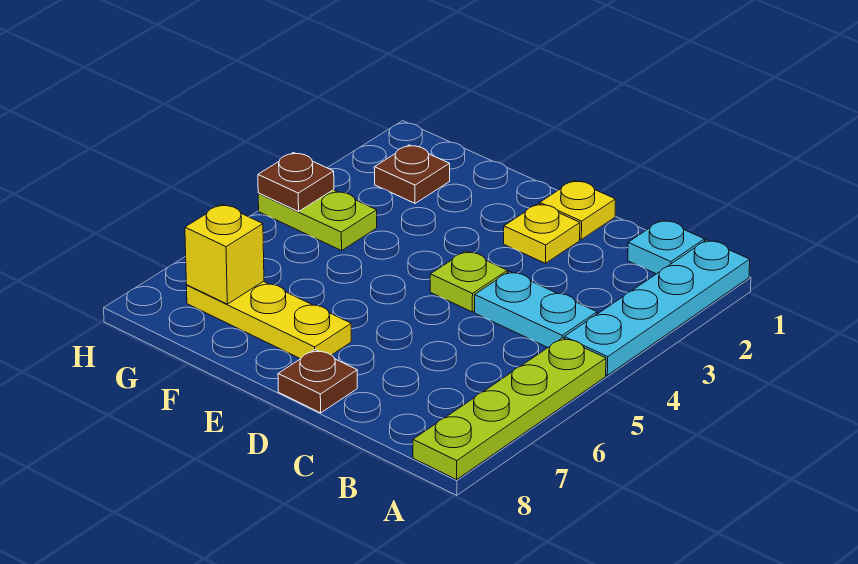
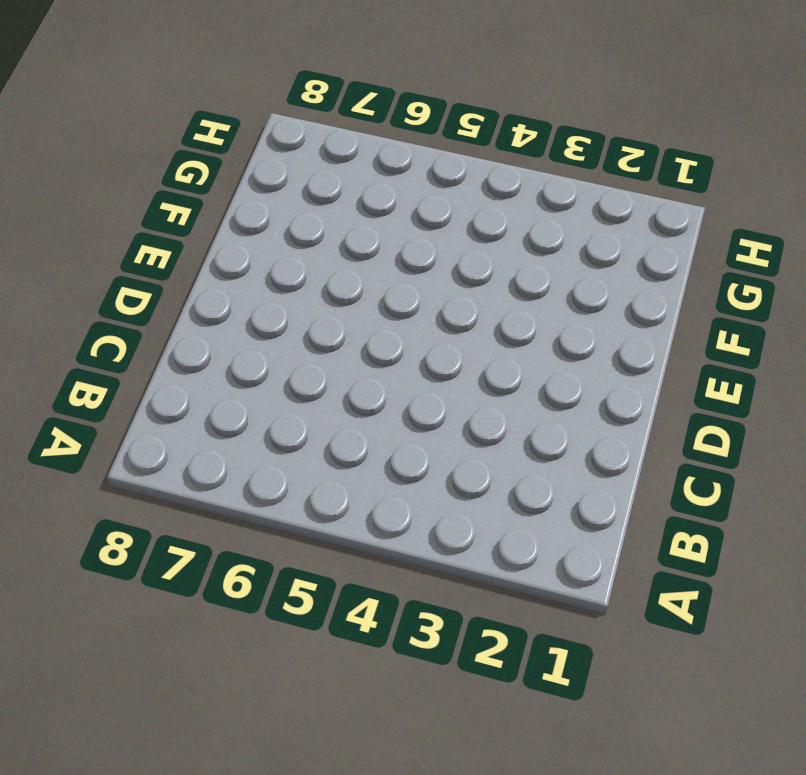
none -> cyan plate A1:A4 level 1
none -> lime plate A5:A8 level 1
none -> cyan plate B1 level 1

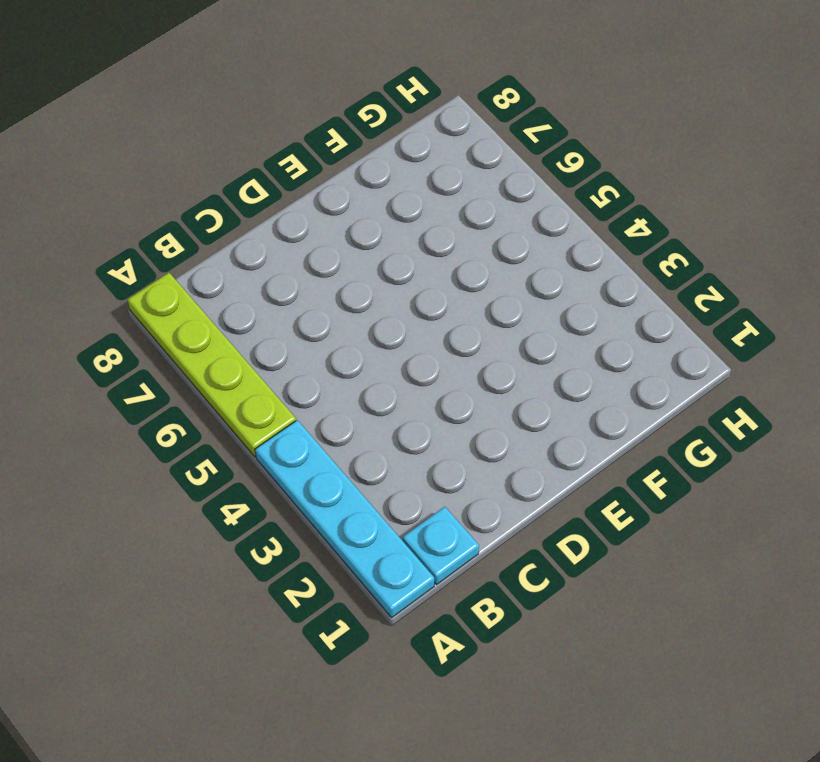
none -> cyan plate B4:C4 level 1
none -> yellow plate D1 level 1
none -> yellow plate D2 level 1

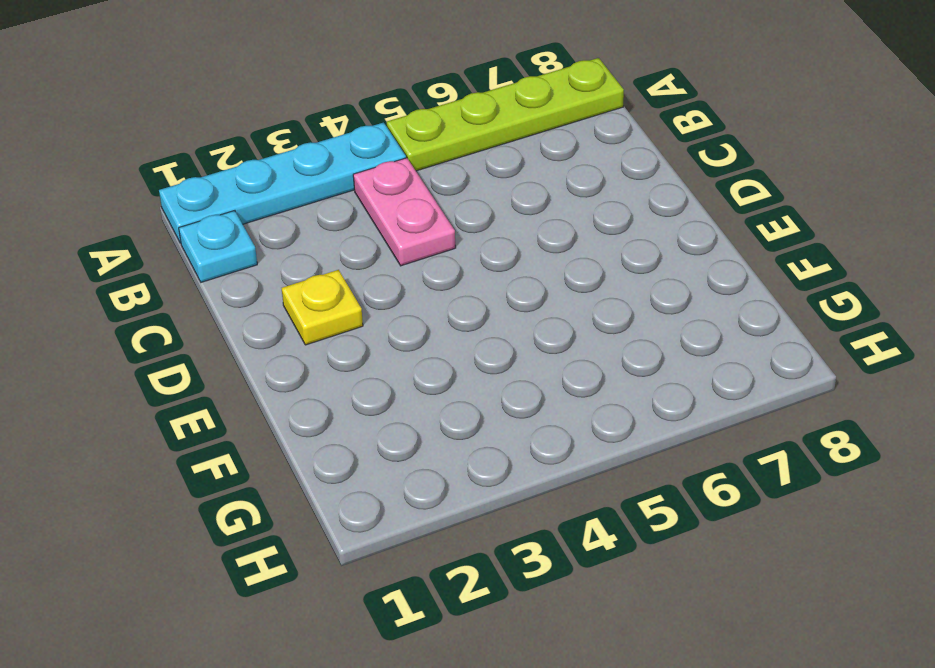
pink plate B4:C4 level 1 -> cyan plate B4:C4 level 1
none -> yellow plate D1 level 1
none -> lime plate D4 level 1
none -> brown plate D8 level 1

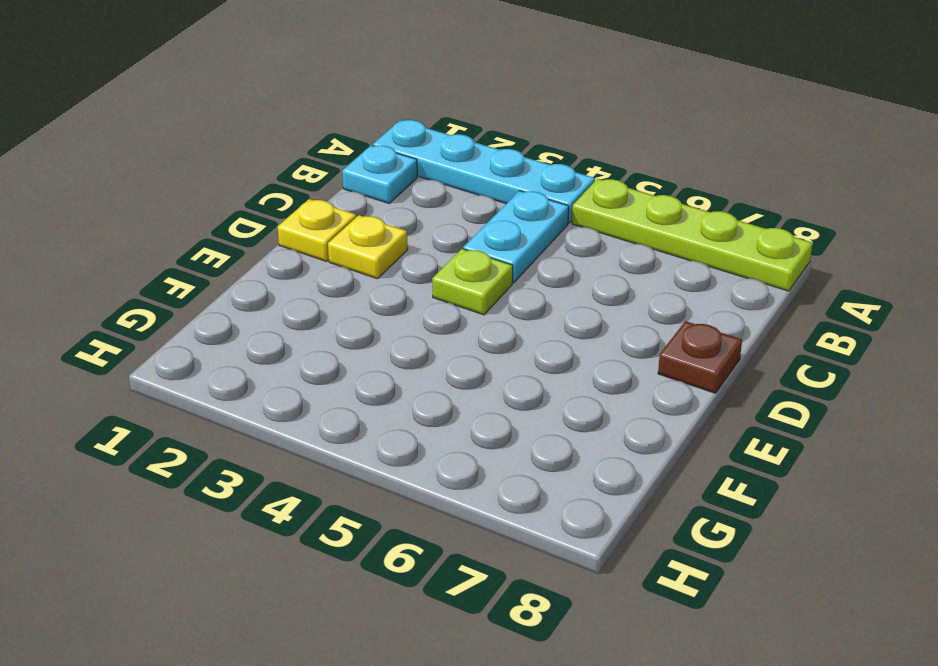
none -> yellow plate E7:G7 level 1
none -> brown plate G2 level 1
none -> lime plate G4:H4 level 1

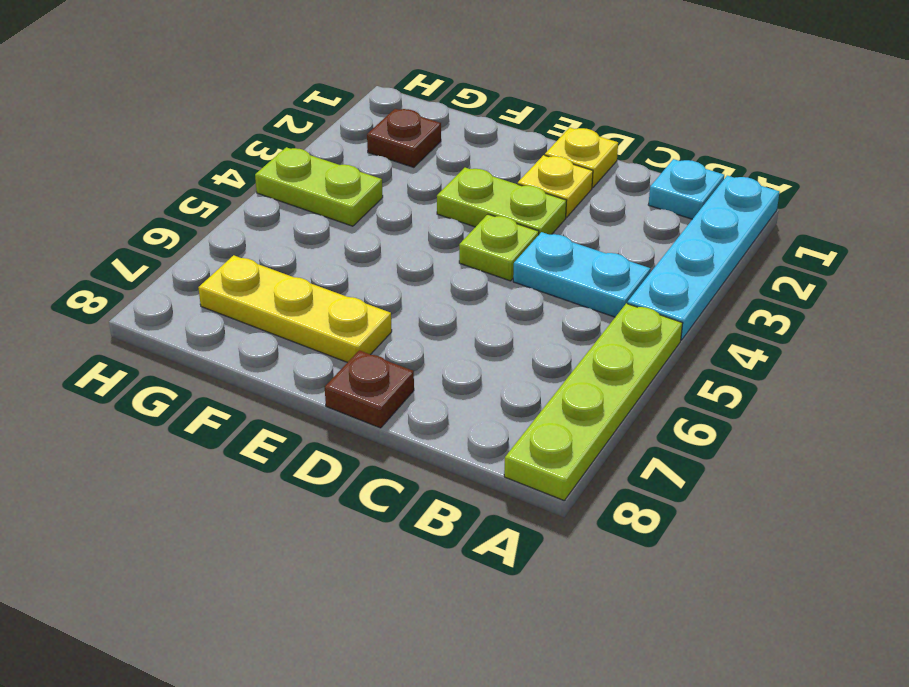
lime plate D3:E3 level 1 -> none
none -> yellow brick G7 level 2
none -> brown plate H4 level 2

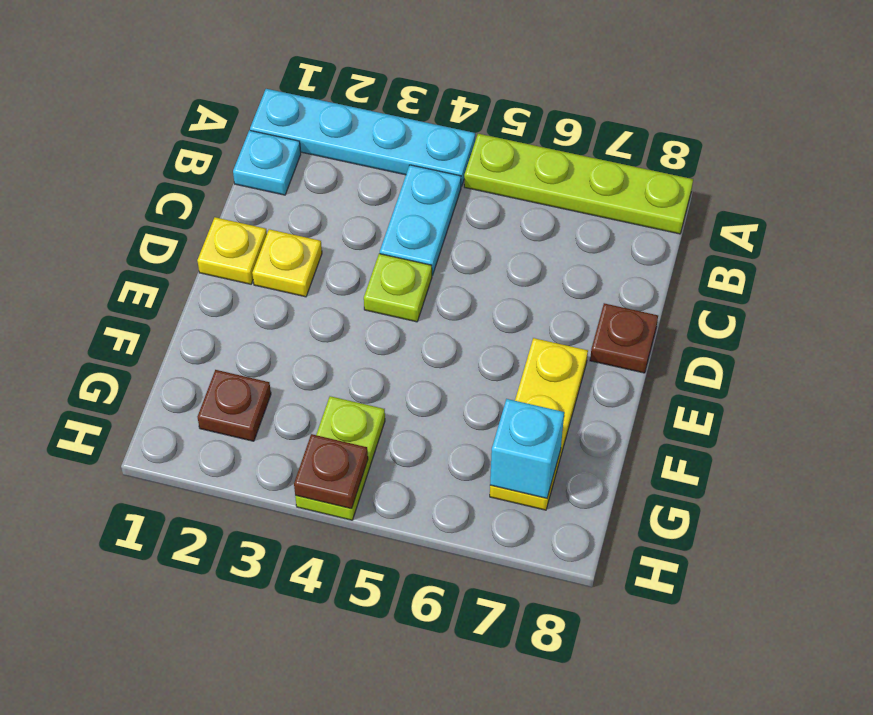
cyan brick G7 level 2 -> yellow brick G7 level 2

